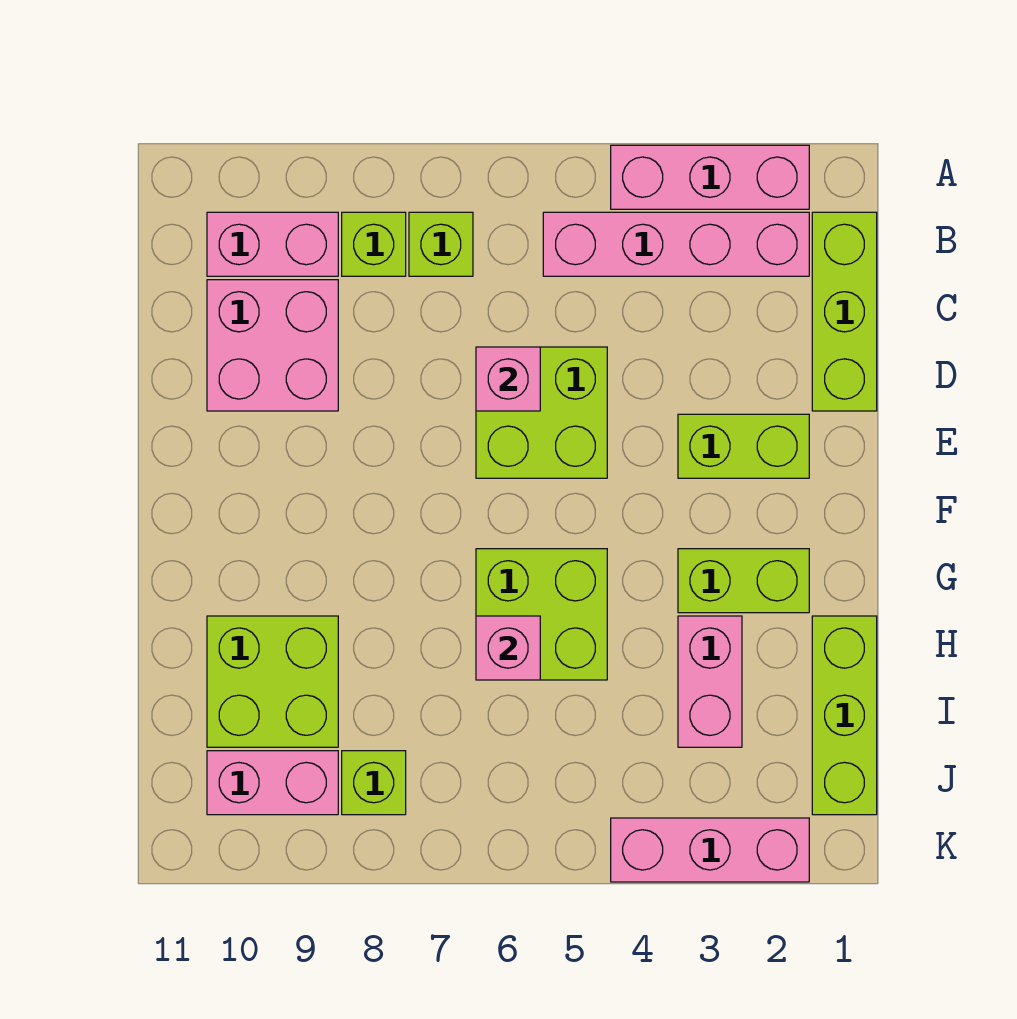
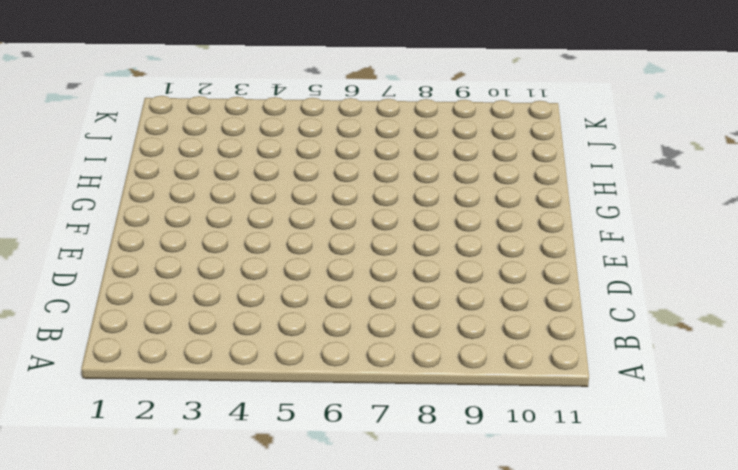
none -> pink brick A2:A4 level 1
none -> lime brick B1:D1 level 1
none -> pink brick B2:B5 level 1

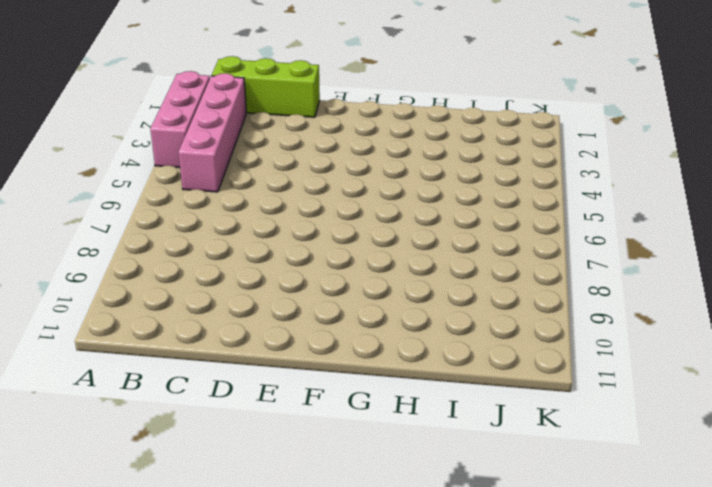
none -> lime brick B7 level 1
none -> lime brick B8 level 1
none -> pink brick B9:B10 level 1

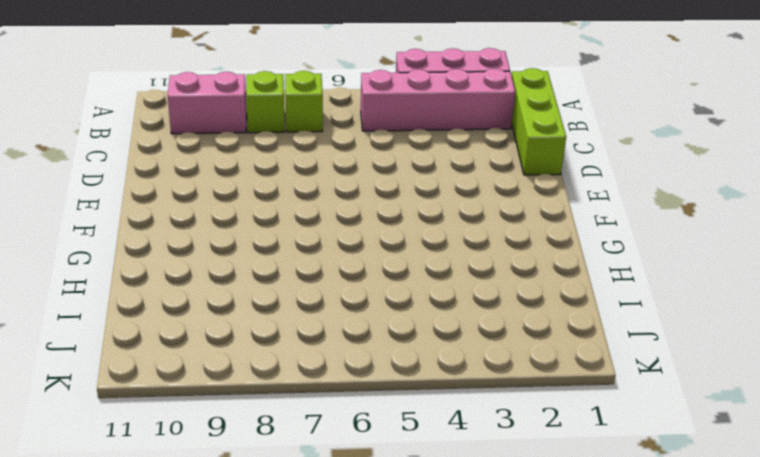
none -> pink brick C9:D10 level 1
none -> lime brick D5:E6 level 1
none -> lime brick E2:E3 level 1

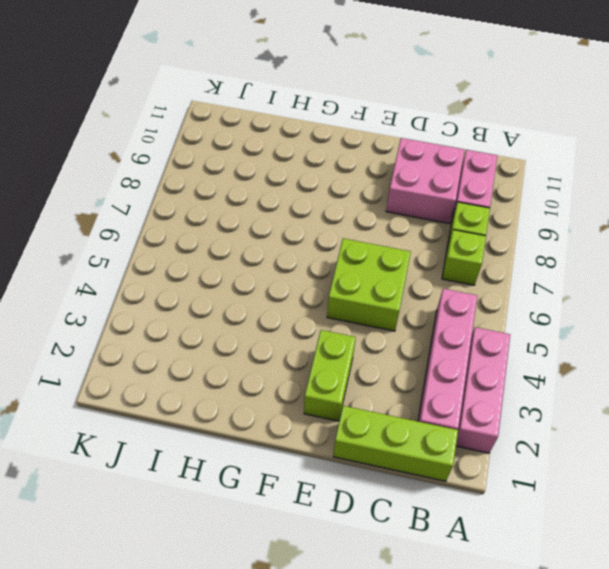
none -> lime brick G2:G3 level 1
none -> lime brick G5:H6 level 1
none -> lime brick H1:J1 level 1

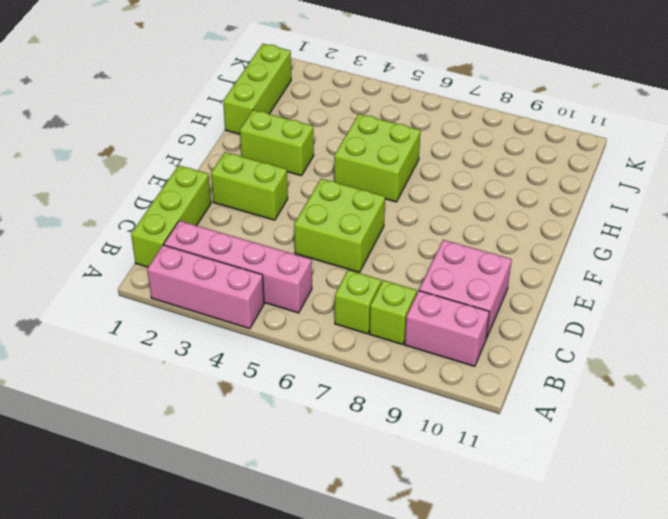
none -> pink brick H3:I3 level 1
none -> lime brick H9:I10 level 1
none -> lime brick J8 level 1

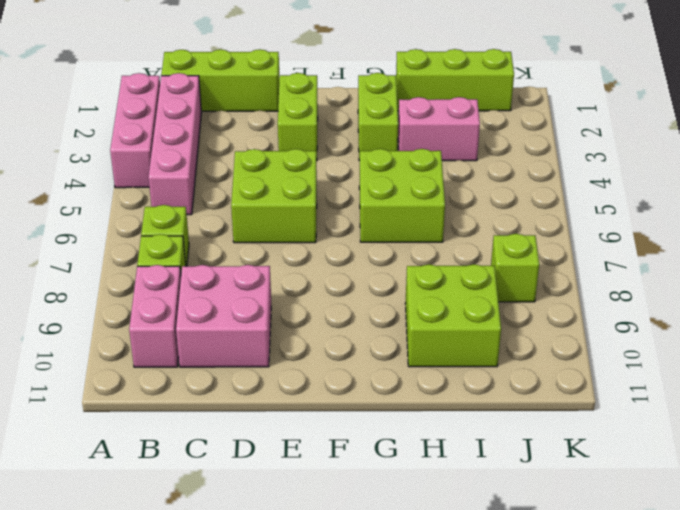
none -> pink brick J9:J10 level 1
none -> pink brick K2:K4 level 1
none -> pink brick D6 level 2

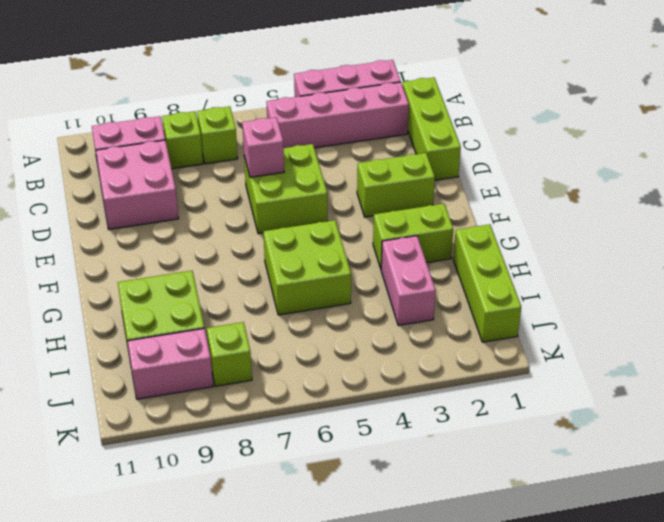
none -> pink brick K2:K4 level 1
none -> pink brick H6 level 2

